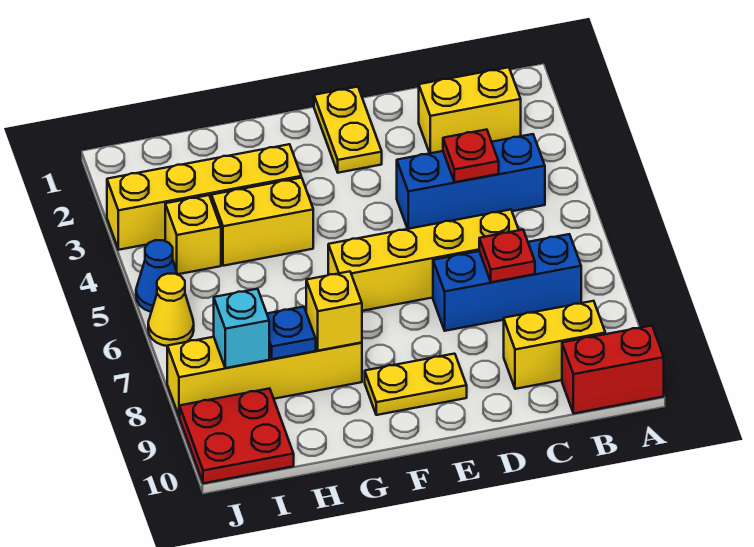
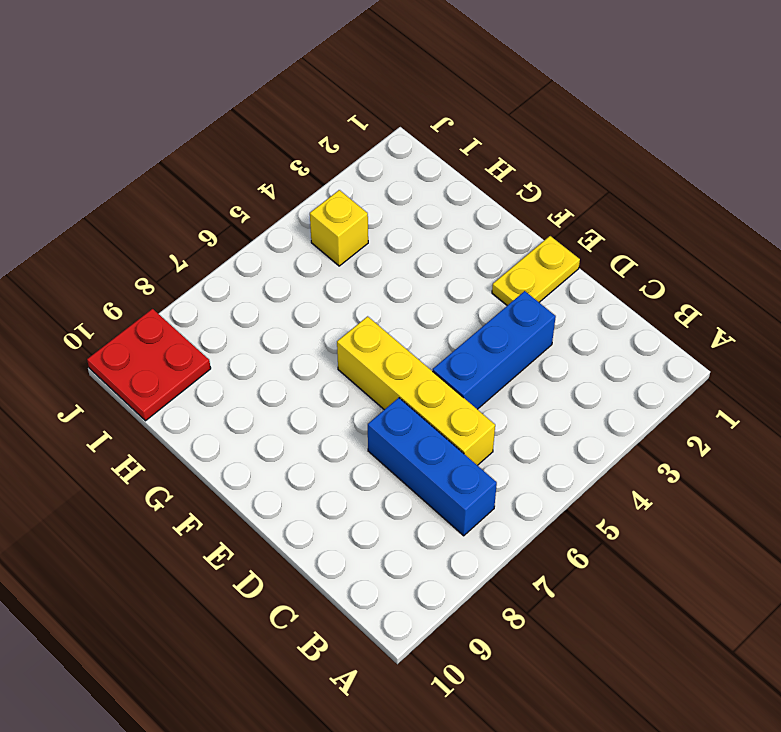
blue brick D3:D5 level 1 -> blue brick B4:D4 level 1
none -> red brick A10:B10 level 1
none -> yellow brick B2:C2 level 1
none -> yellow brick B9:C9 level 1

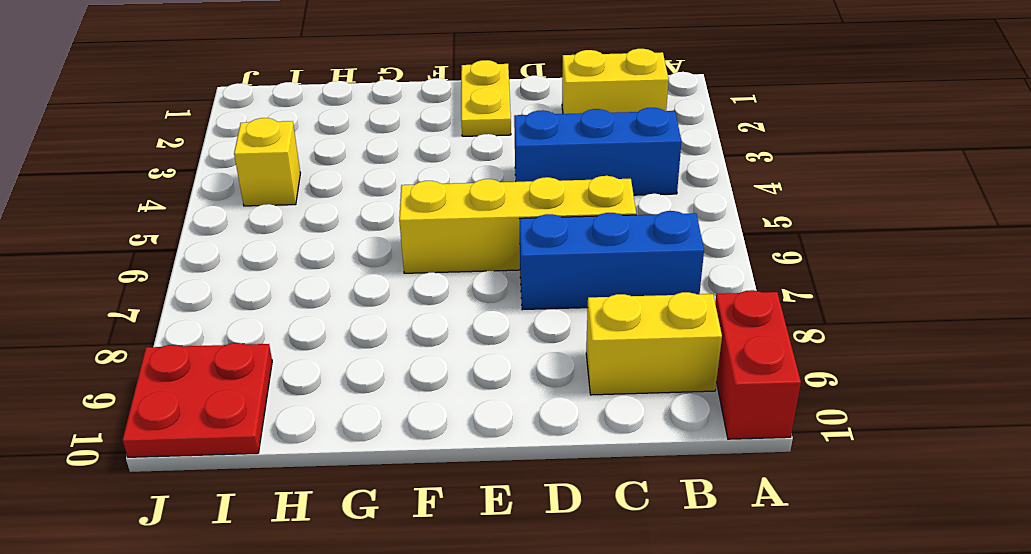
red brick A9:A10 level 1 -> red brick A10:B10 level 1
none -> yellow plate E9:F9 level 1
none -> yellow brick G3:J3 level 1
none -> yellow brick G4:H4 level 1

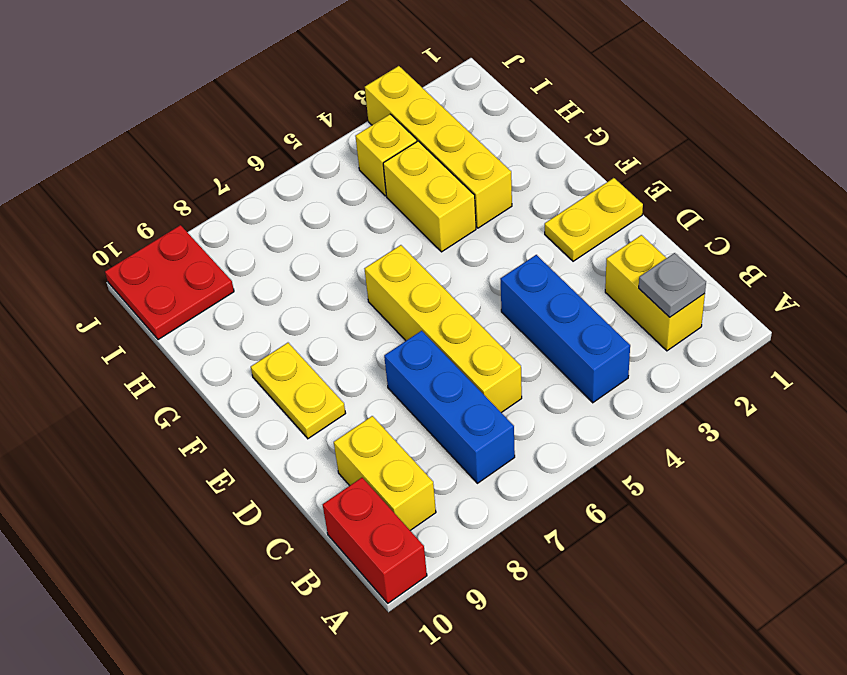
grey plate B2 level 2 -> none
none -> yellow brick G8:J8 level 1
none -> blue cone J5 level 1
none -> yellow cone J6 level 1

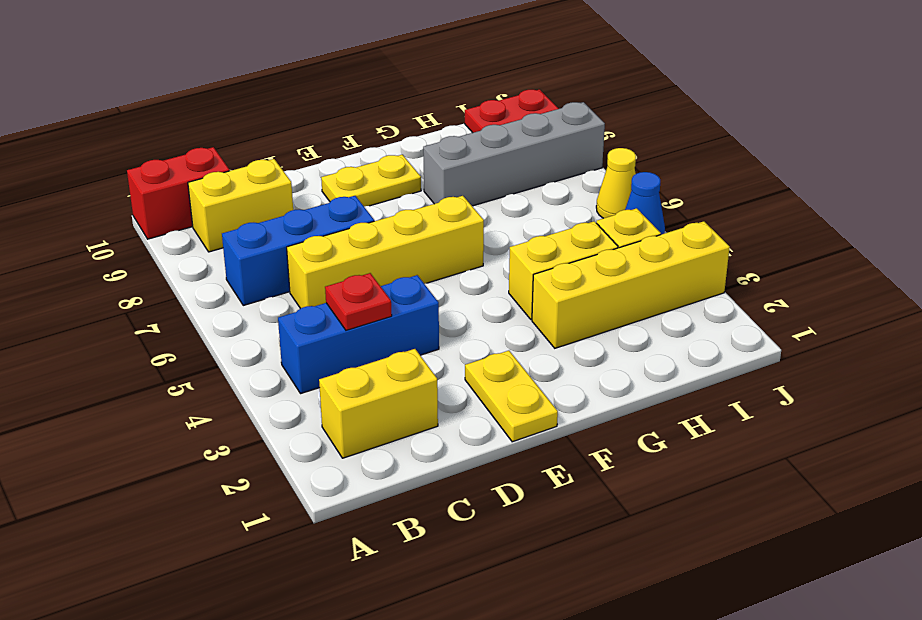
grey brick G8:J8 level 1 -> yellow brick G8:J8 level 1
none -> red plate C7 level 2
none -> yellow brick G8 level 2
none -> blue plate H8 level 2

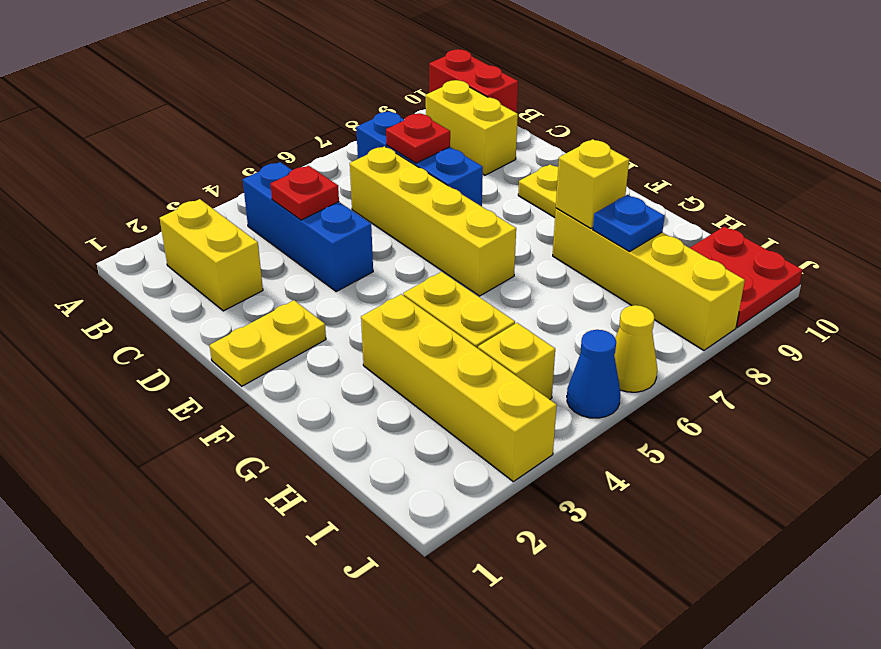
none -> cyan brick I8 level 2

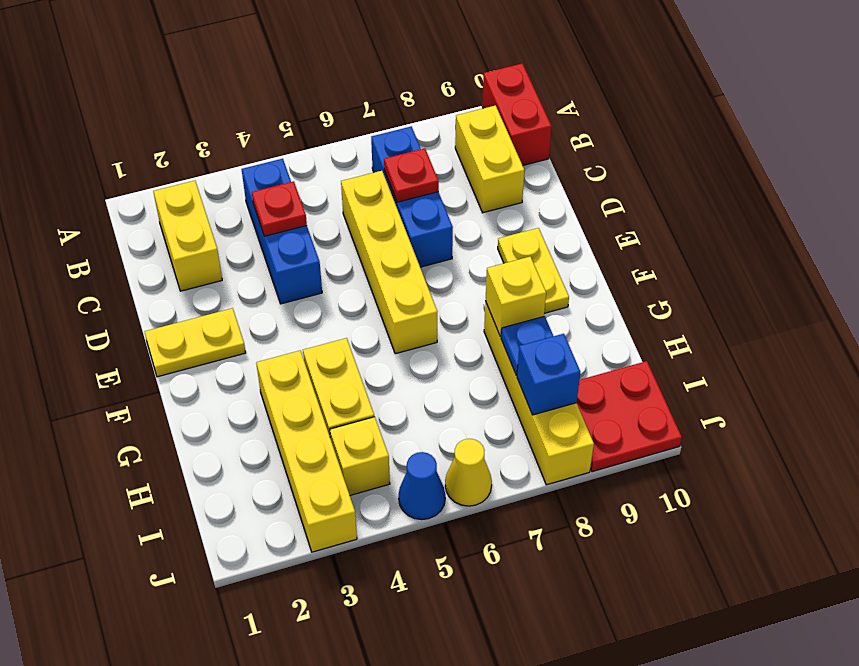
blue brick I8 level 2 -> cyan brick I8 level 2

